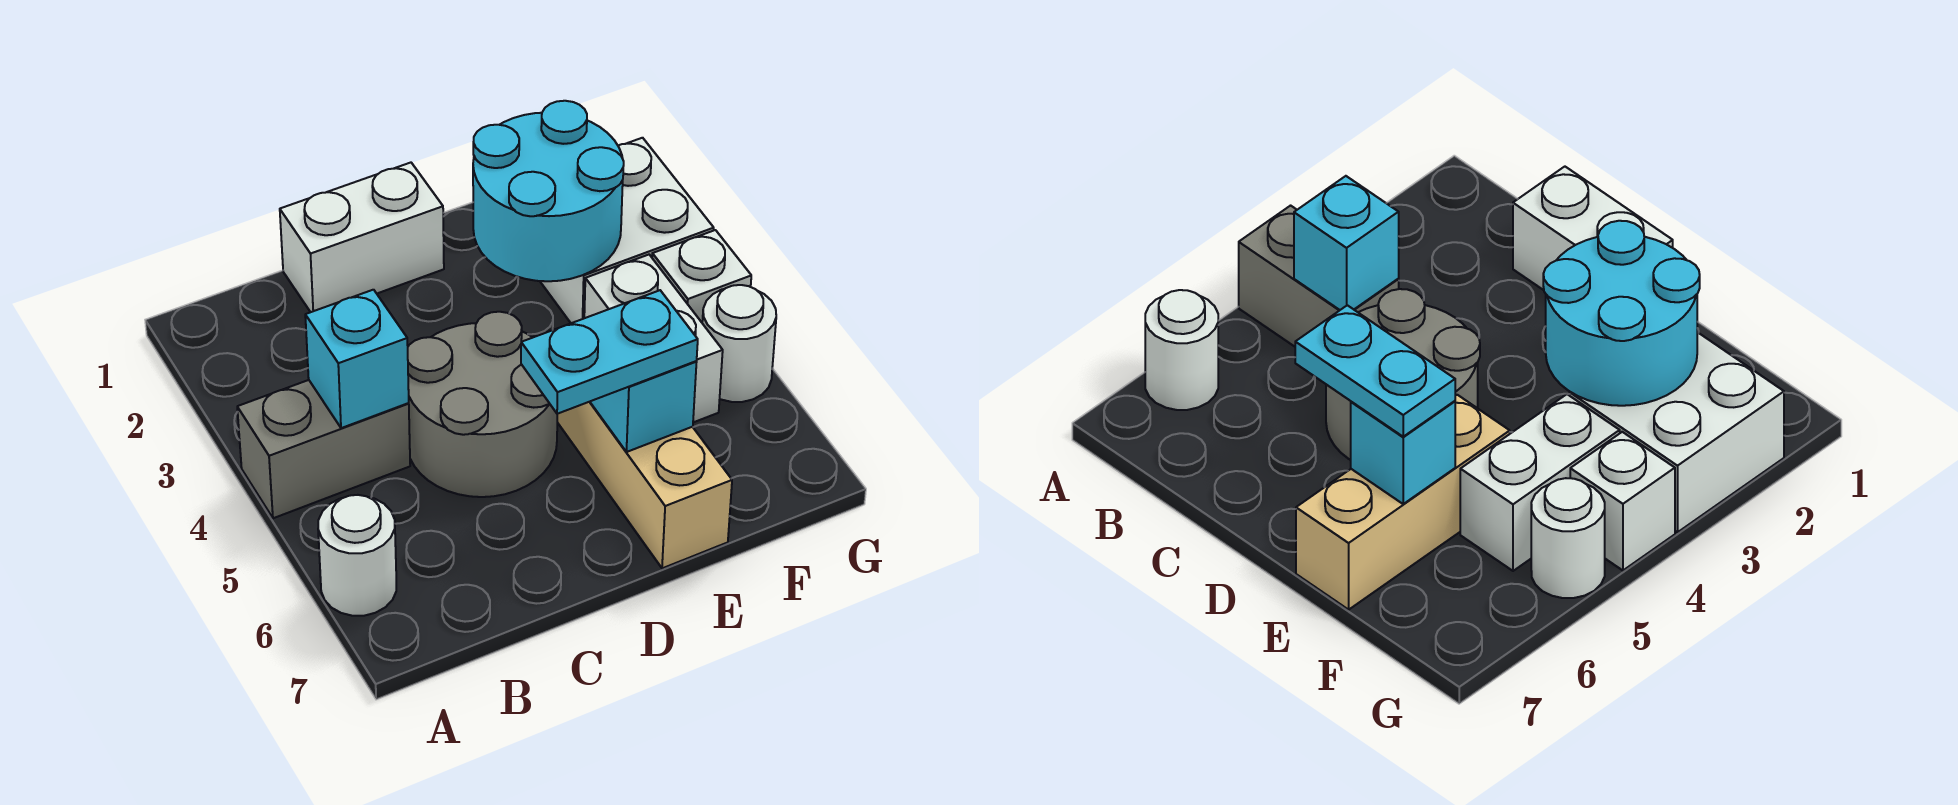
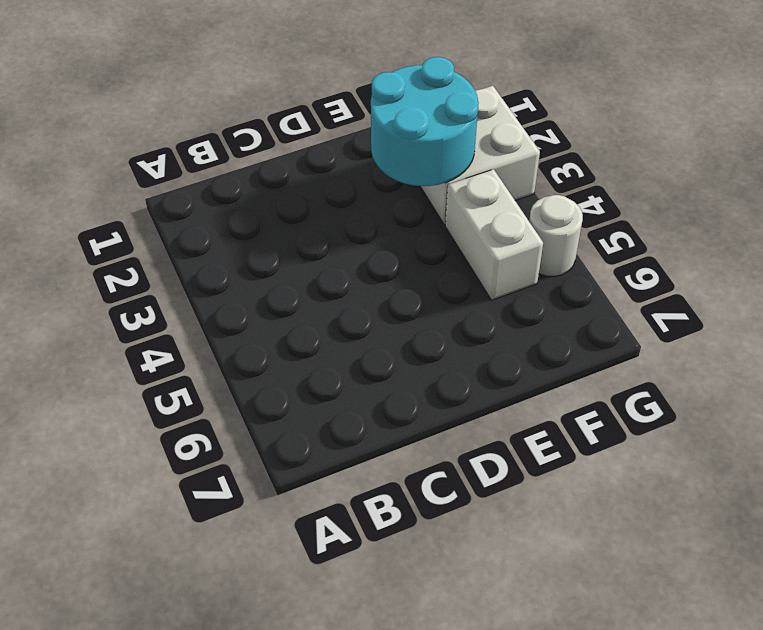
none -> grey brick A4:B4 level 1
none -> white round brick A6 level 1
none -> white brick C1:D1 level 1

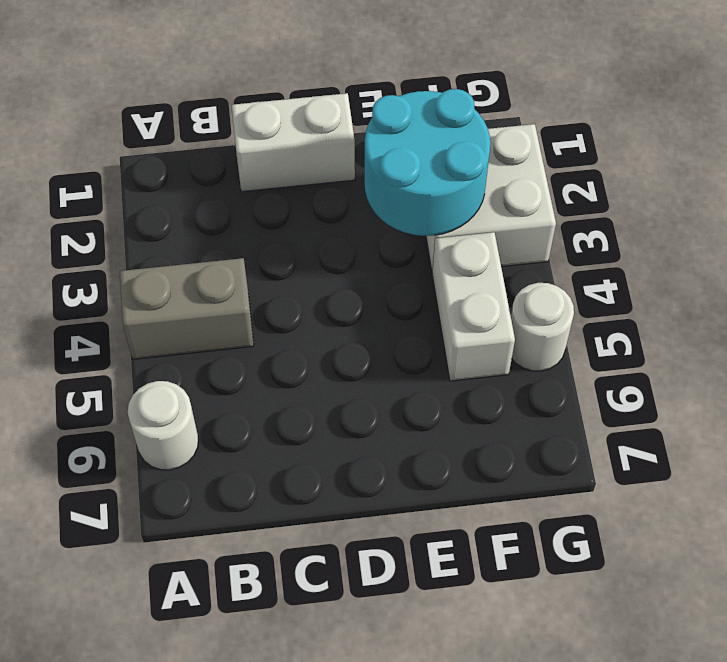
none -> grey round brick C4:D5 level 1
none -> tan brick E5:E7 level 1
none -> white brick G4 level 1

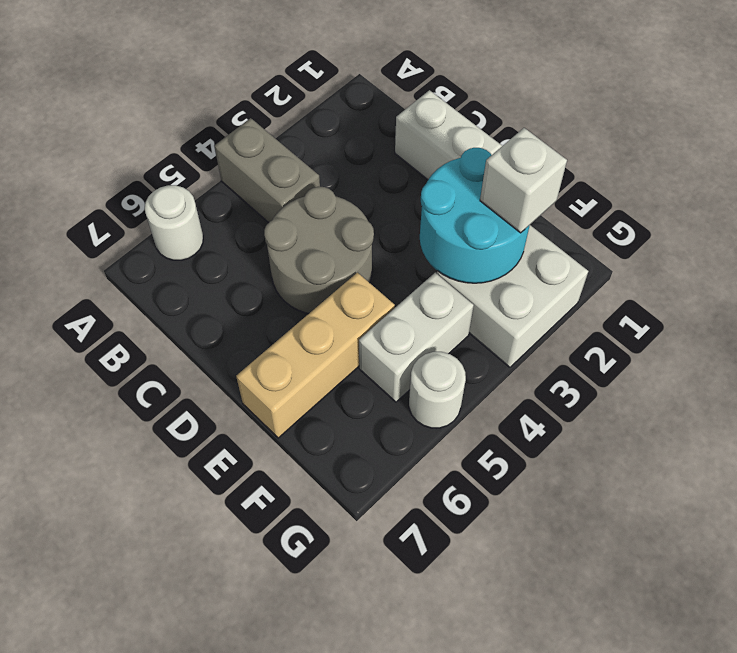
white brick F2 level 3 -> white brick G4 level 1
none -> cyan brick B4 level 2
none -> cyan brick E6 level 2
none -> cyan plate D6:E6 level 3

